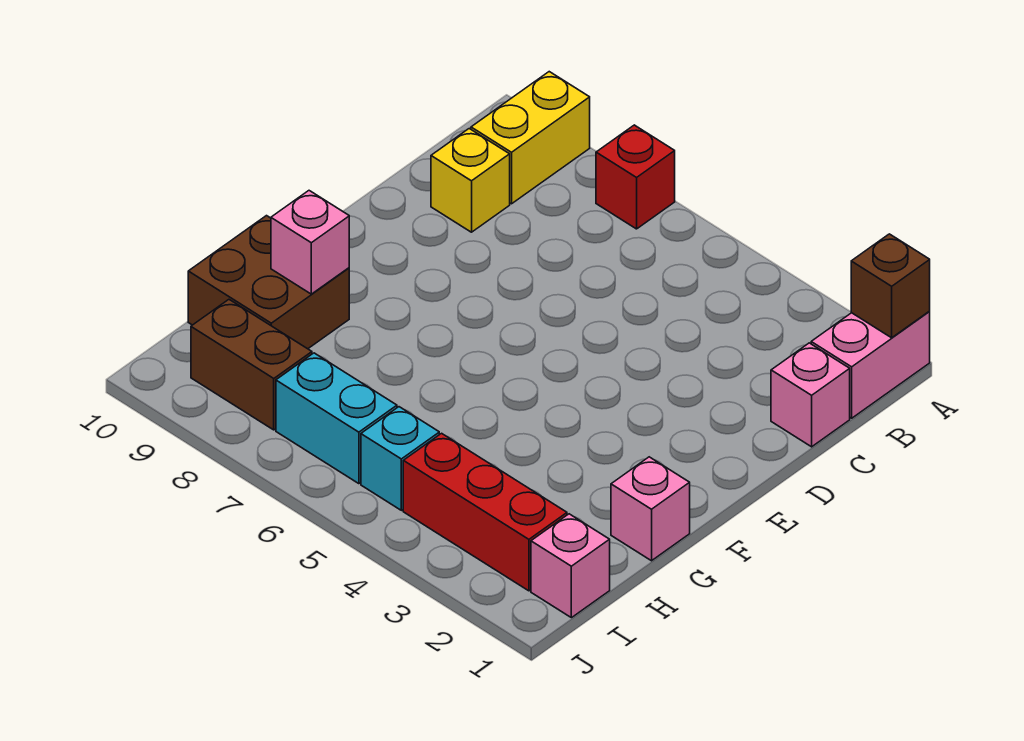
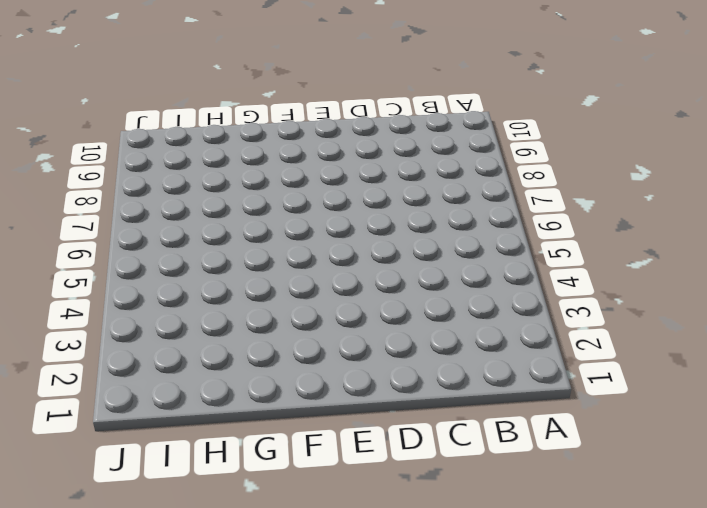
none -> pink brick A1:B1 level 1
none -> red brick A7 level 1
none -> yellow brick A9:B9 level 1

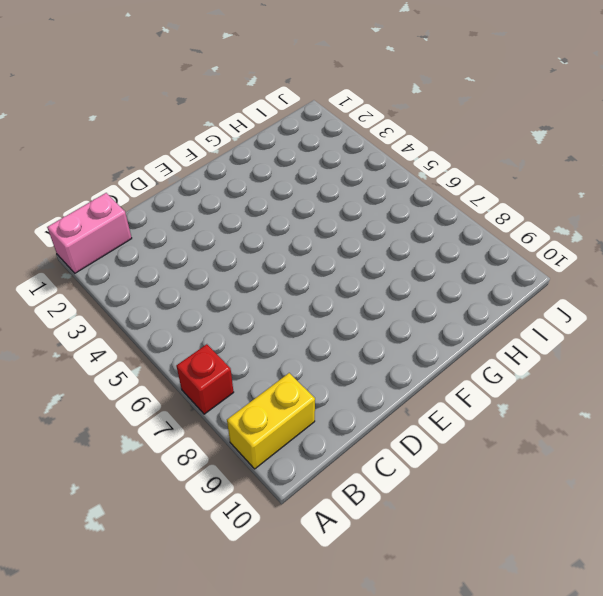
none -> pink brick C1 level 1
none -> yellow brick C9 level 1
none -> pink brick G1 level 1

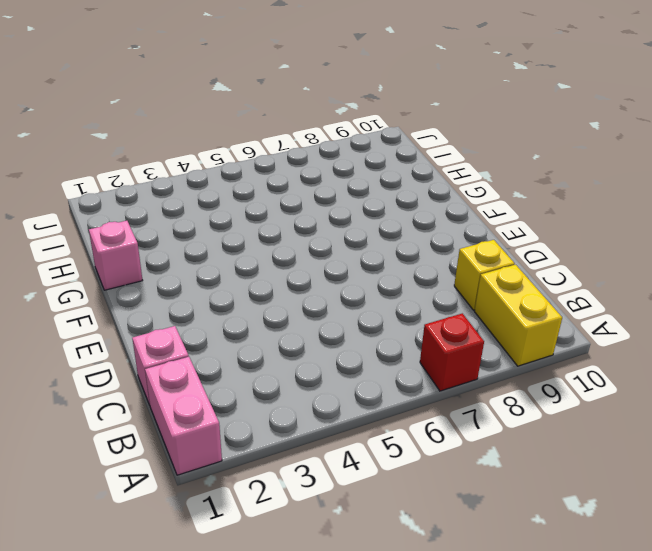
none -> brown brick G9:H10 level 1
none -> pink brick I1 level 1
none -> red brick I2:I4 level 1

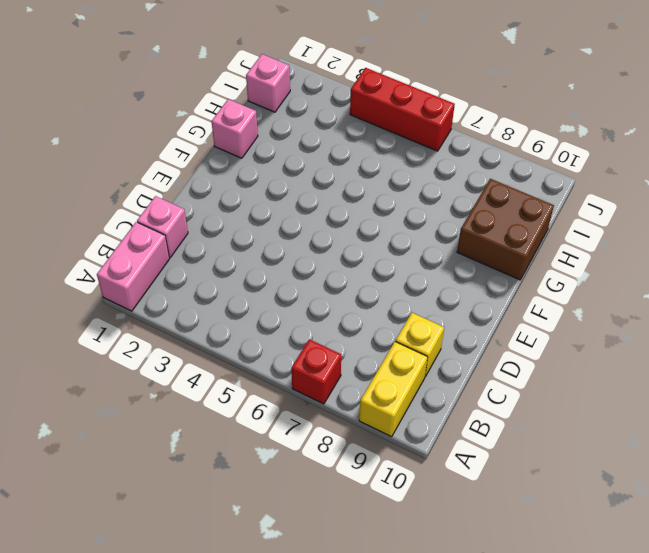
red brick J4:J6 level 1 -> red brick I2:I4 level 1
none -> cyan brick I5 level 1
none -> cyan brick I6:I7 level 1
none -> brown brick I8:I9 level 1

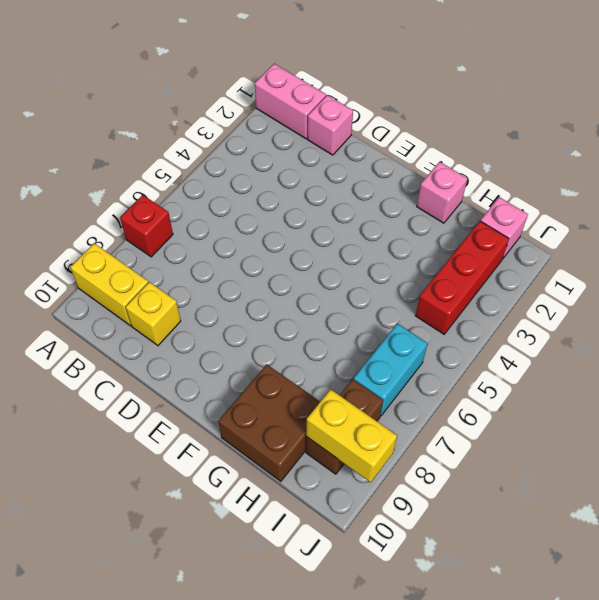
yellow brick I9:J9 level 2 -> none
none -> cyan brick I5 level 1
none -> brown brick A1 level 2
none -> pink brick G9 level 2

